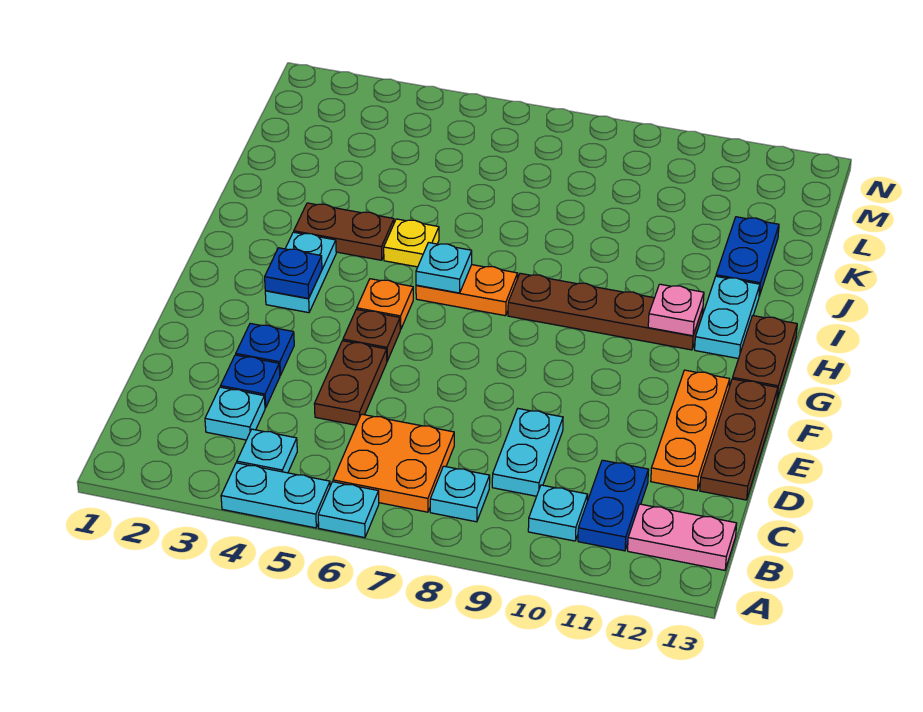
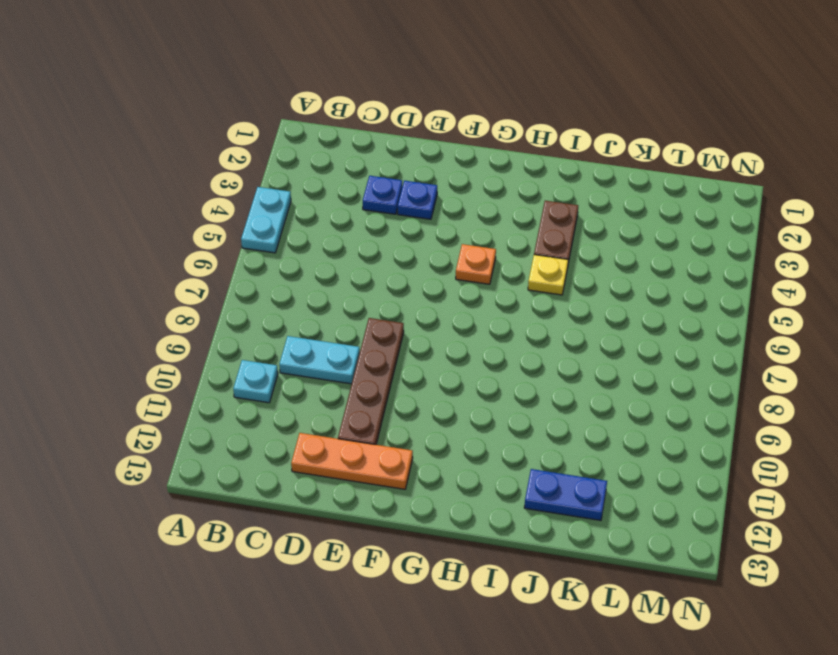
brown plate E8:E11 level 1 -> brown plate H8:H11 level 1
none -> cyan plate A6 level 1
none -> cyan plate B4 level 1
none -> orange plate B6:C7 level 1

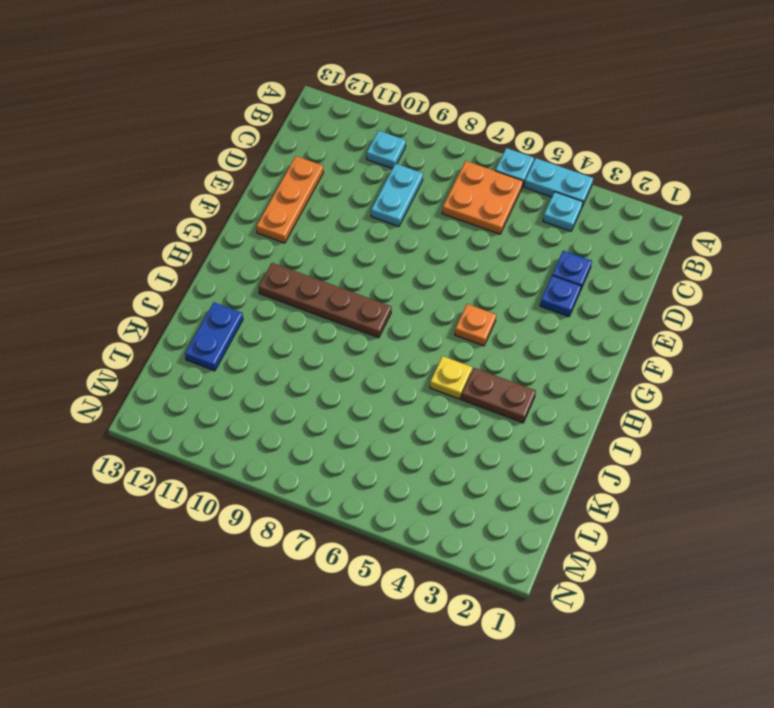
none -> cyan plate B8 level 1
none -> blue plate B11:C11 level 1
none -> pink plate B12:B13 level 1

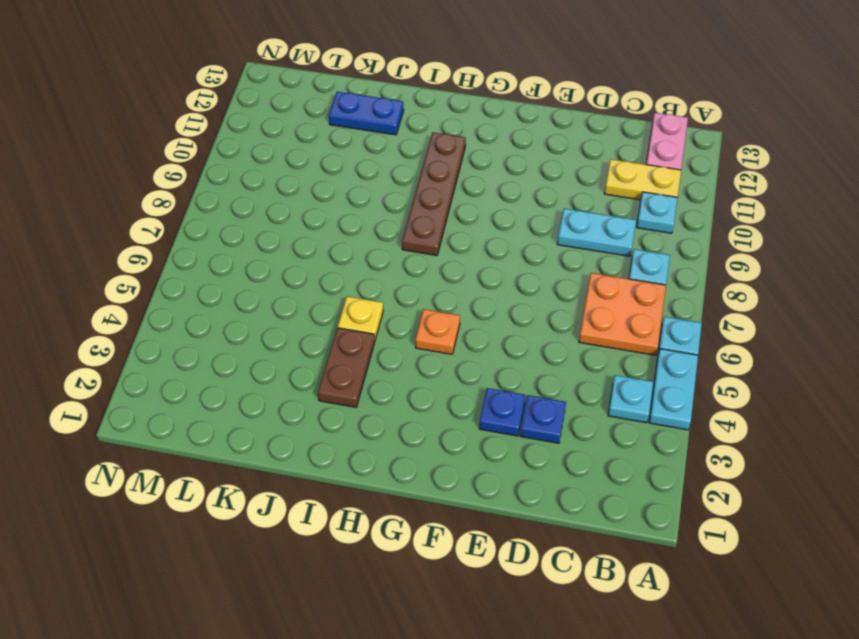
yellow plate B11:C11 level 1 -> blue plate B11:C11 level 1
none -> cyan plate C3 level 1
none -> brown plate D5:E5 level 1
none -> orange plate D12:F12 level 1

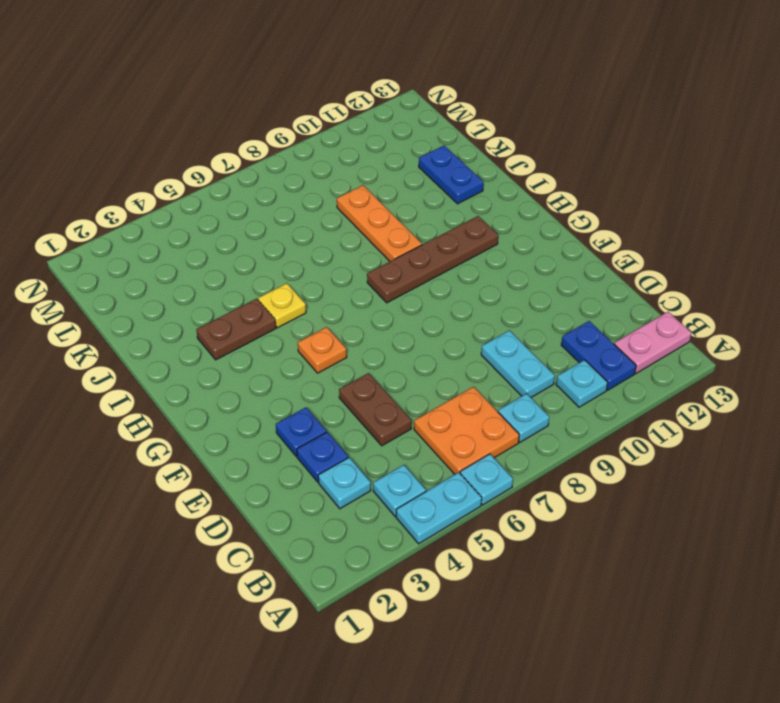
orange plate I9:K9 level 1 -> orange plate D12:F12 level 1
none -> brown plate D13:F13 level 1
none -> brown plate F5 level 1
none -> cyan plate G3:H3 level 1

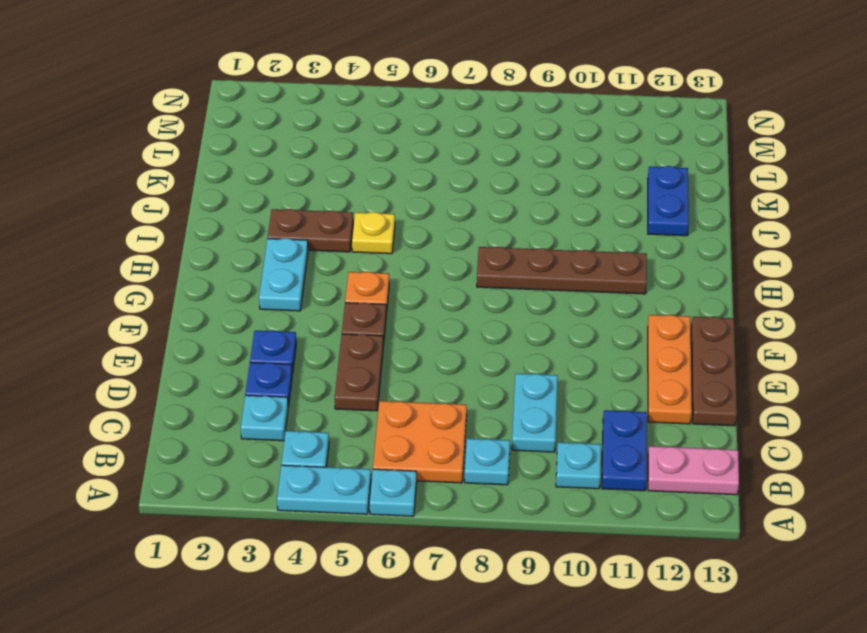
none -> brown plate G13:H13 level 1
none -> orange plate H6:H7 level 1
none -> cyan plate H12:I12 level 1

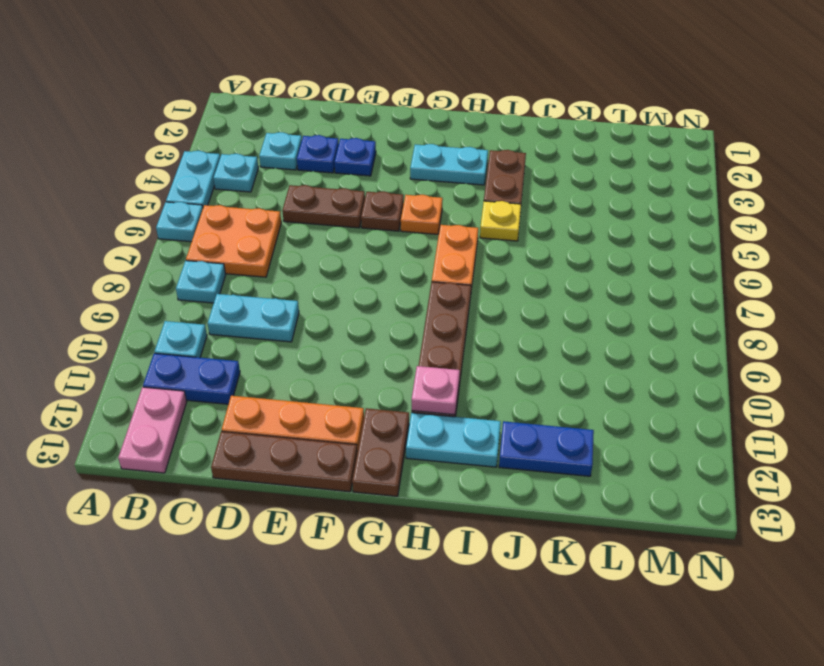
brown plate G12:G13 level 1 -> brown plate G13:H13 level 1
none -> blue plate G3 level 2
none -> cyan plate H6 level 2

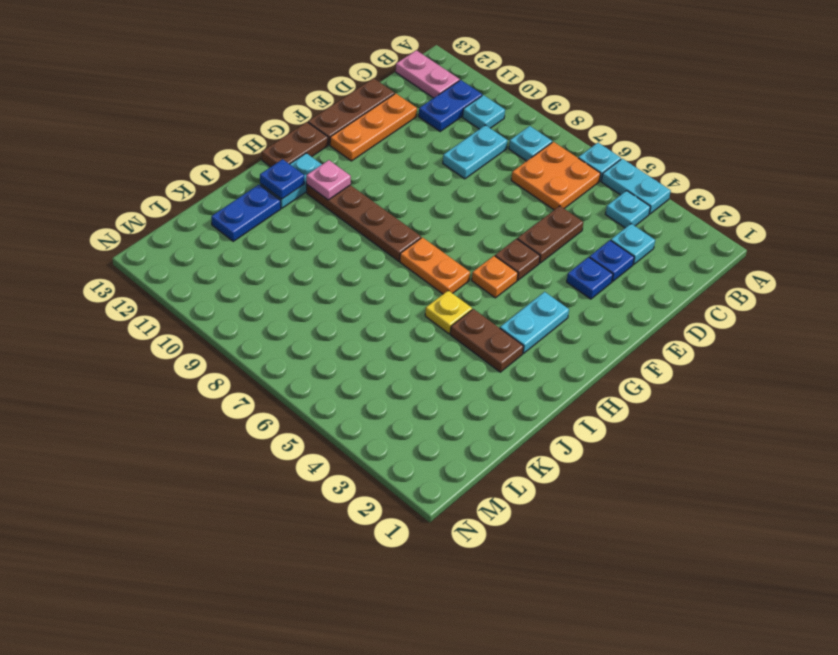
blue plate I12 level 2 -> blue plate G3 level 2
none -> cyan plate H6 level 2

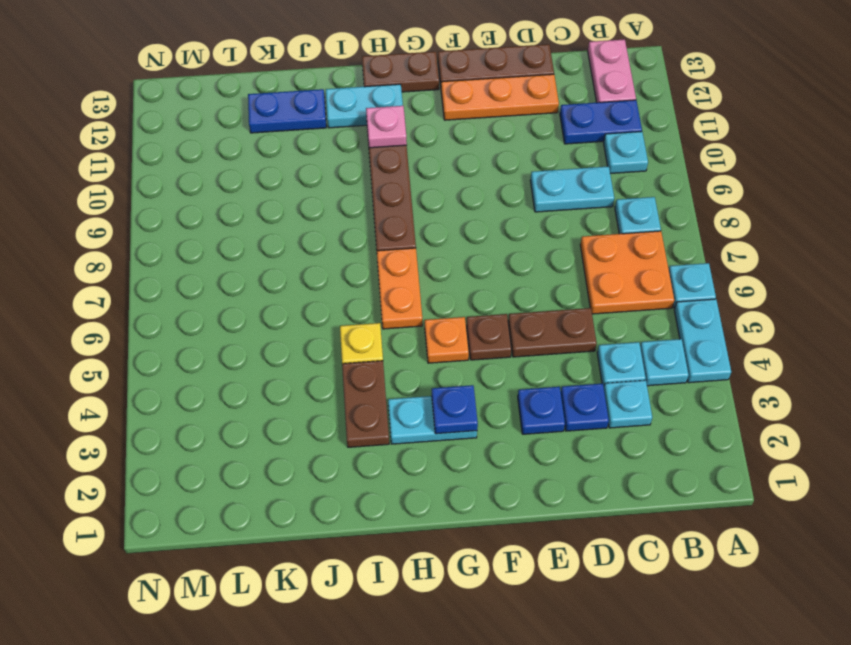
cyan plate C4 level 1 -> cyan plate H6 level 2

